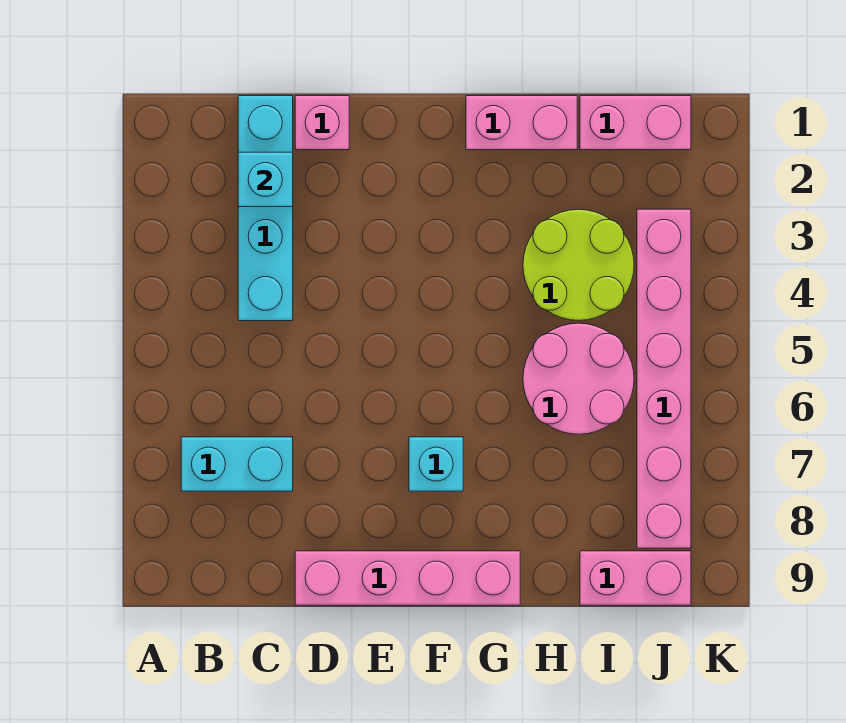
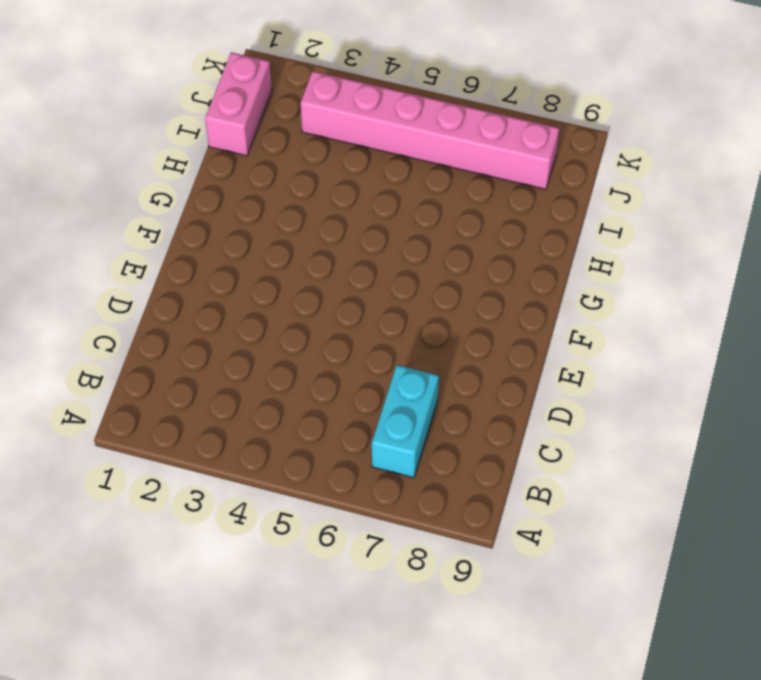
none -> cyan brick C1:C4 level 1
none -> pink brick D1 level 1
none -> pink brick D9:G9 level 1

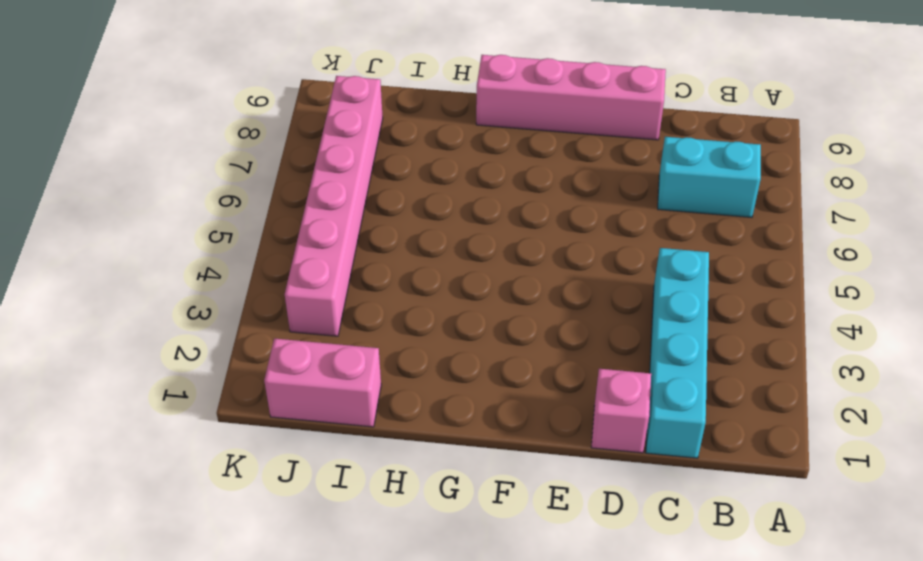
none -> cyan brick F7 level 1
none -> pink brick G1:H1 level 1
none -> lime round brick H3:I4 level 1

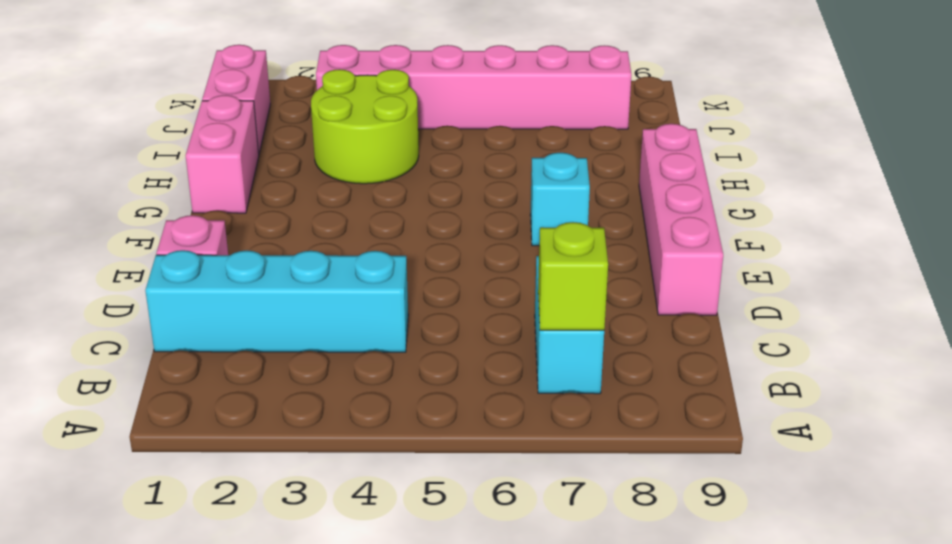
lime brick B7 level 2 -> none
none -> pink round brick H5:I6 level 1
none -> pink brick I9:J9 level 1
none -> cyan brick C2 level 2

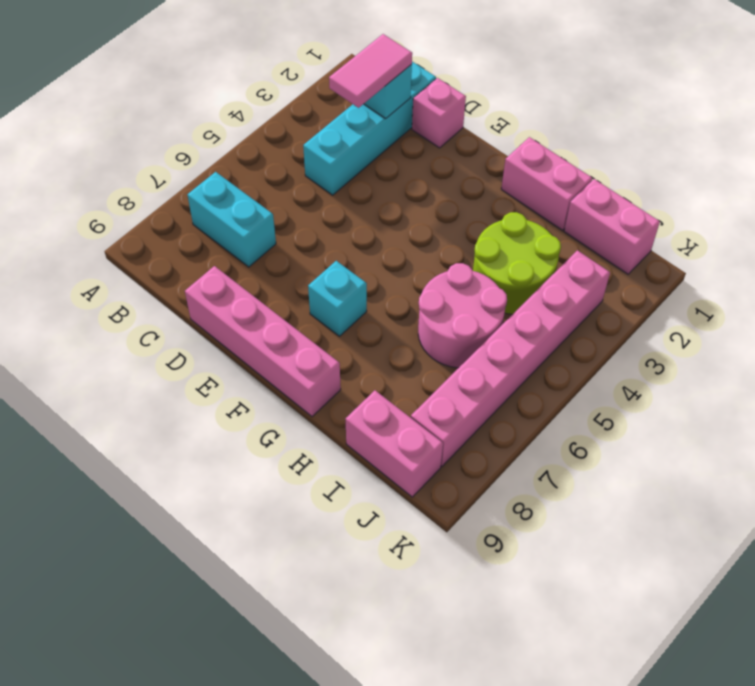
pink tile C2:C3 level 3 -> none

